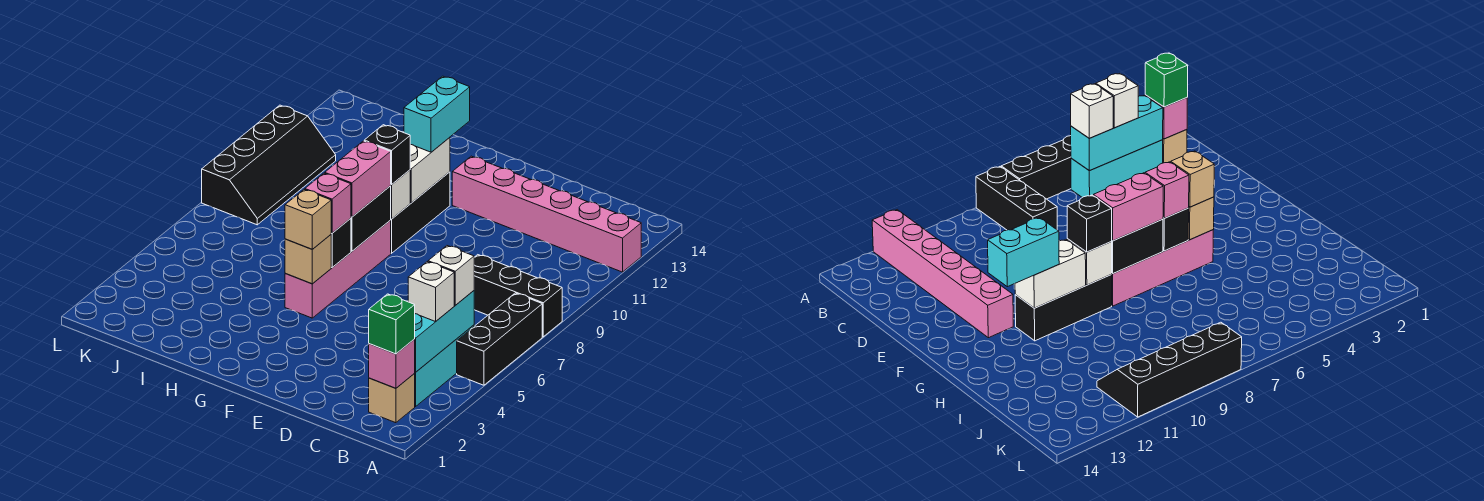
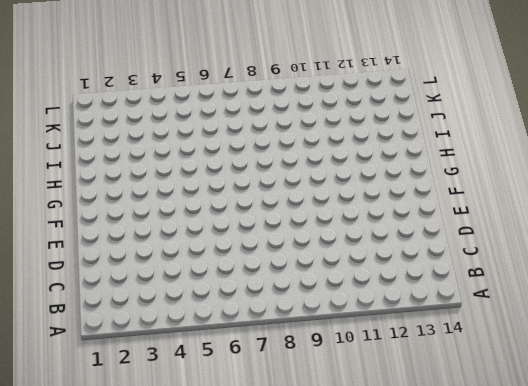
none -> black brick A5:A7 level 1
none -> black brick A8:C8 level 1
none -> pink brick A12:F12 level 1

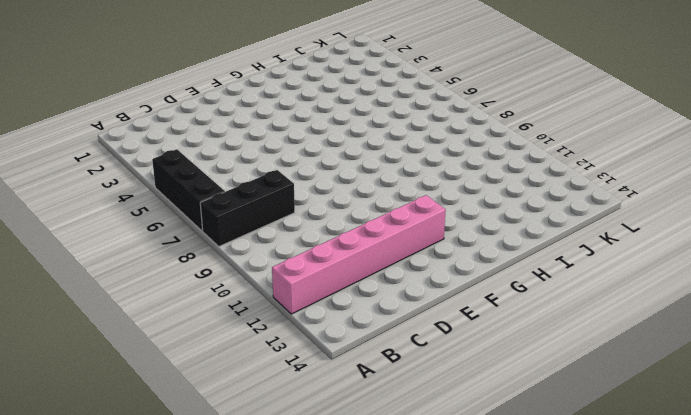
none -> tan brick B2 level 1
none -> cyan brick B3:B5 level 1
none -> pink brick G5:G8 level 1

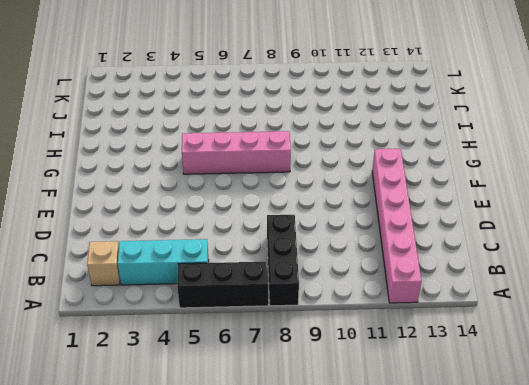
none -> black brick G9:G11 level 1
none -> black slope K8:L11 level 1 top L
none -> pink brick B2 level 2

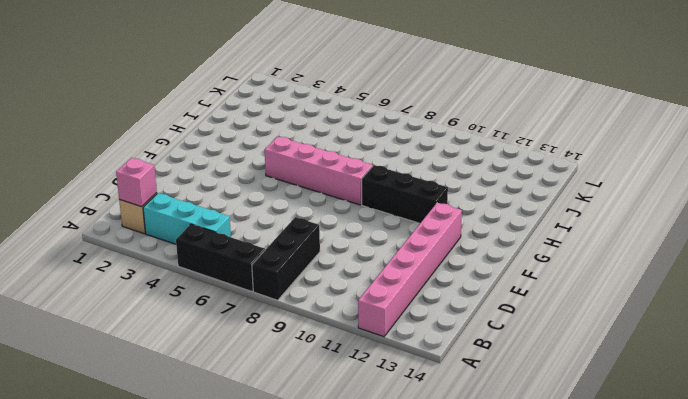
none -> black slope K8:L11 level 1 top L
none -> cyan brick B3:B5 level 2
none -> tan brick G5 level 2

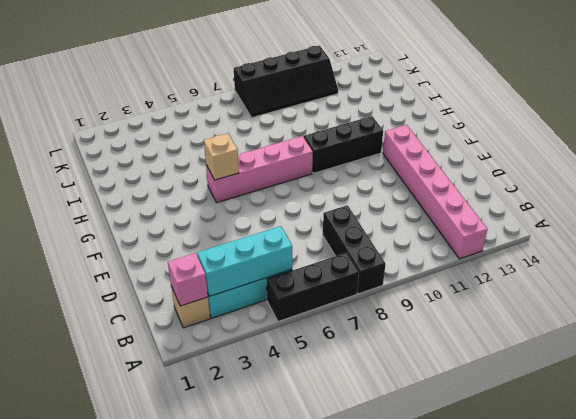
none -> black brick G6 level 2
none -> black brick G7:G8 level 2
none -> white brick G9 level 2

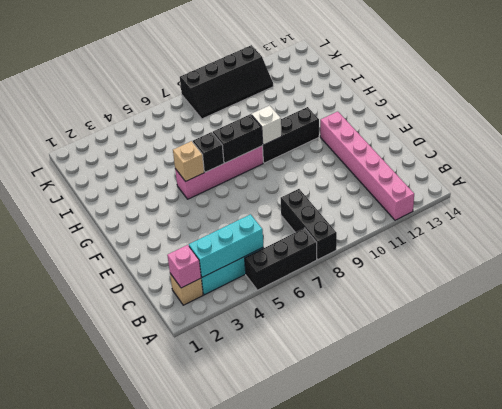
none -> white brick G10:G11 level 2
none -> green brick B2 level 3
none -> white brick B4 level 3

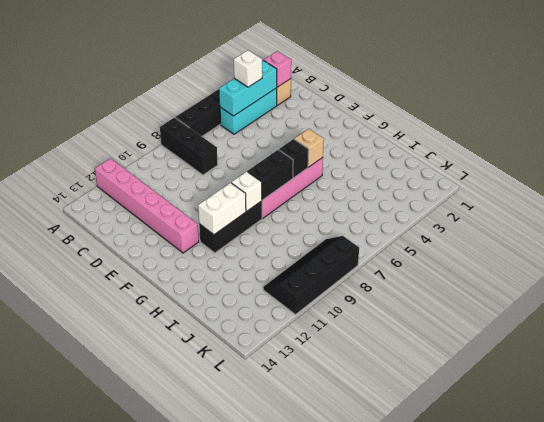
none -> green brick B2 level 3
none -> white brick B5 level 3
none -> tan brick G5 level 3

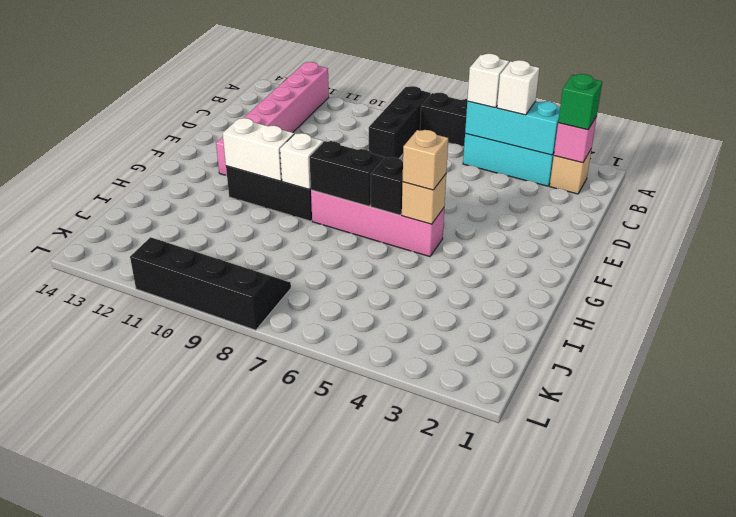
none -> pink brick G6 level 3
none -> pink brick G7:G8 level 3
none -> black brick G9 level 3

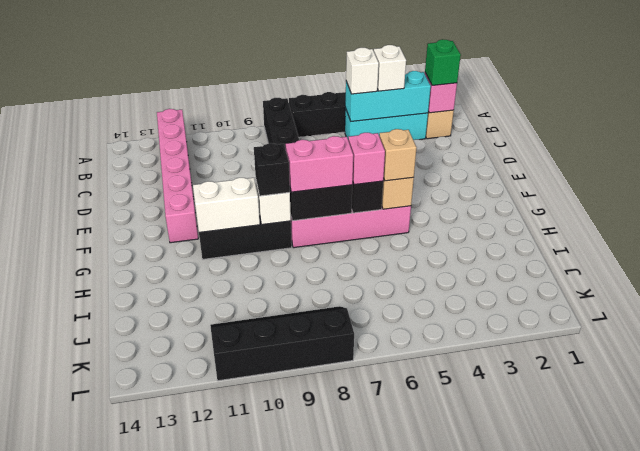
none -> cyan brick G11:G12 level 3

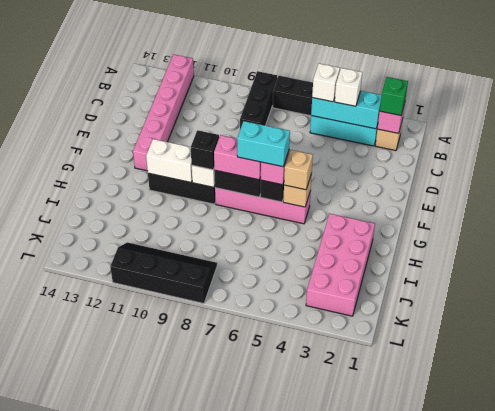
cyan brick G6:G7 level 4 -> cyan brick G11:G12 level 3
pink brick H2:K3 level 1 -> none

